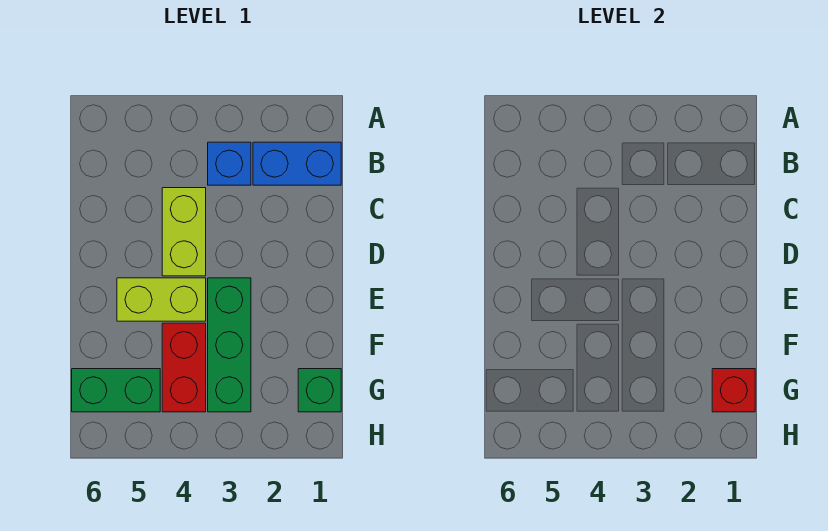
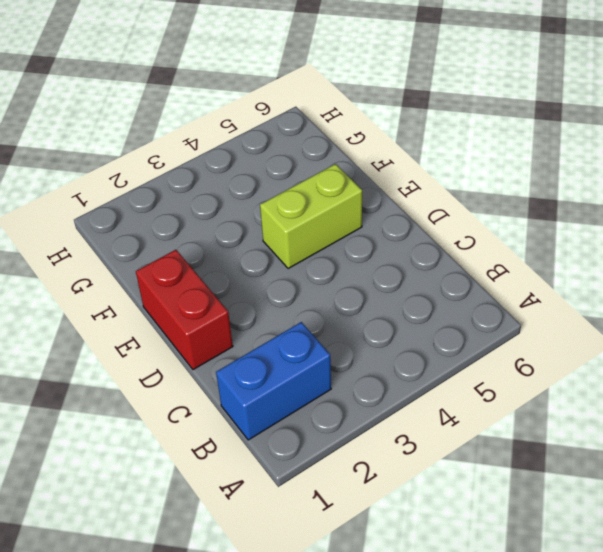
red brick D1:E1 level 1 -> red brick F4:G4 level 1
none -> blue brick B3 level 1
none -> lime brick C4:D4 level 1

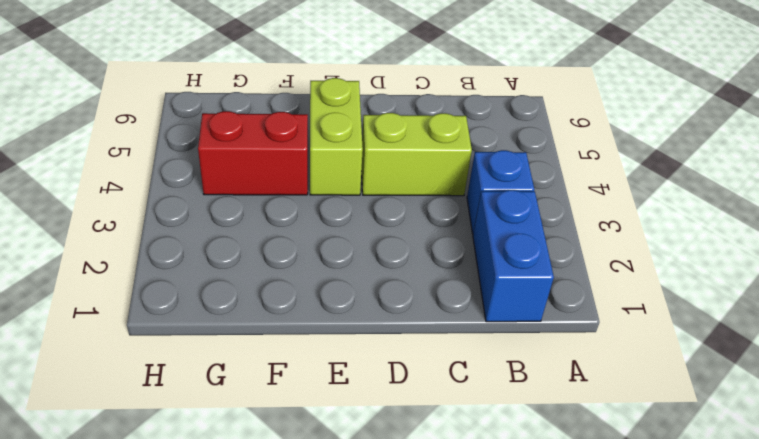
none -> green brick E3:G3 level 1
none -> green brick G1 level 1

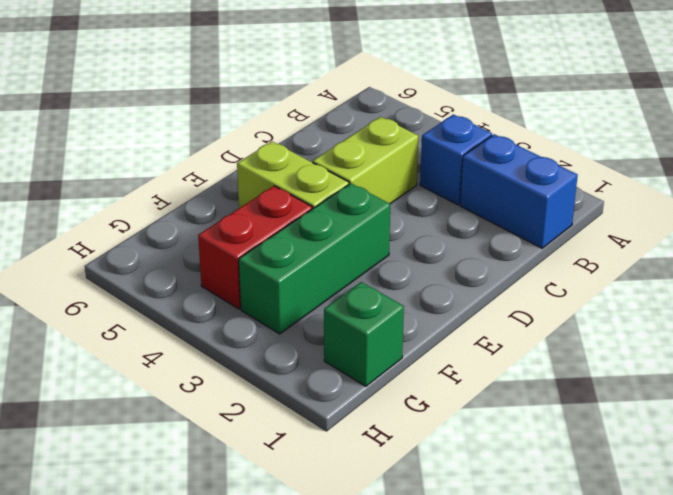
none -> green brick G5:G6 level 1
none -> red brick G1 level 2

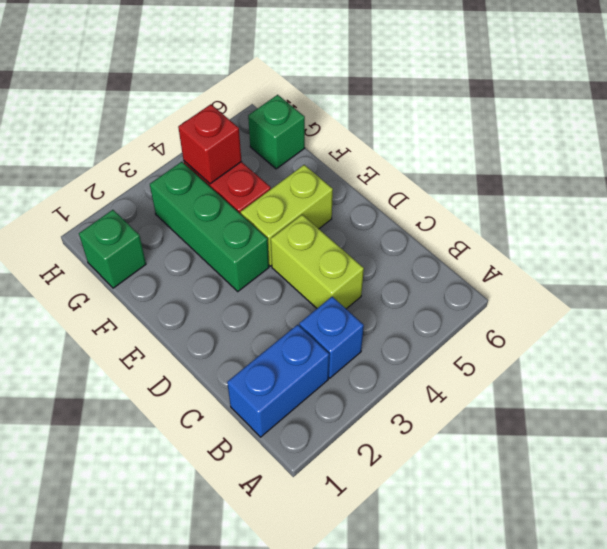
red brick G4 level 2 -> red brick G1 level 2
green brick G6 level 1 -> green brick G5:G6 level 1

